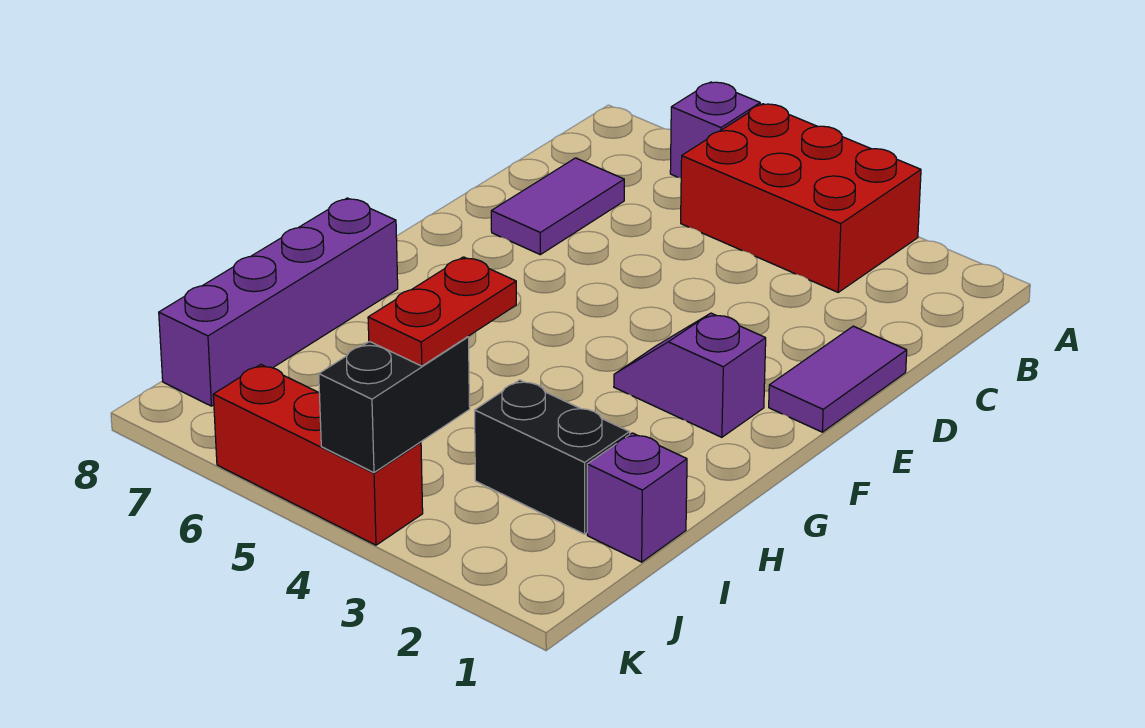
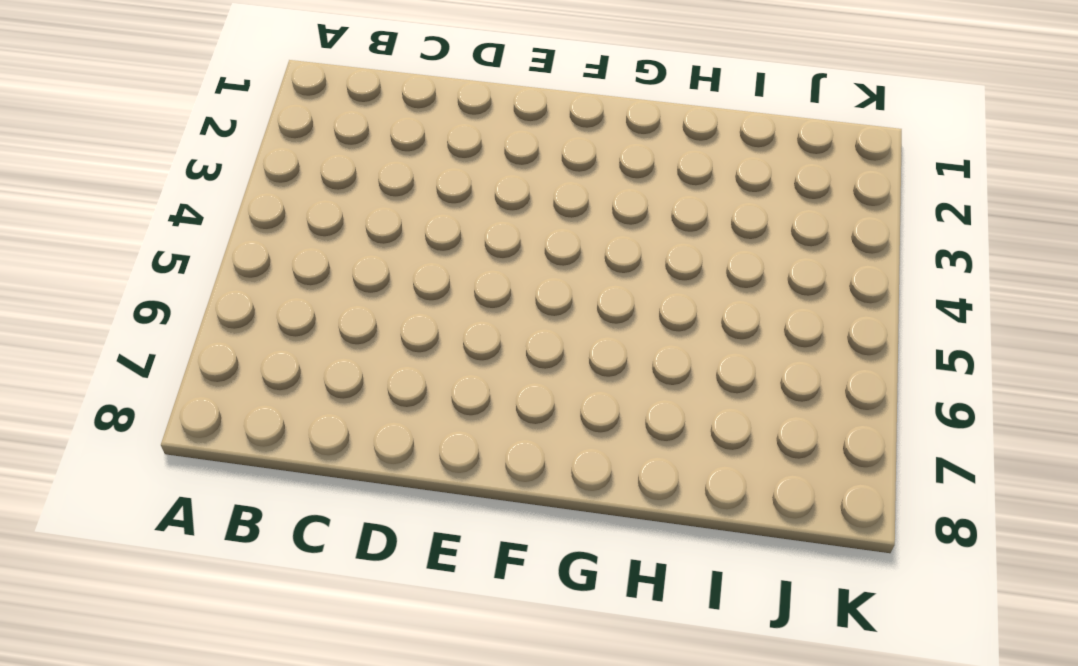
none -> red brick A3:B5 level 1
none -> purple brick A6 level 1

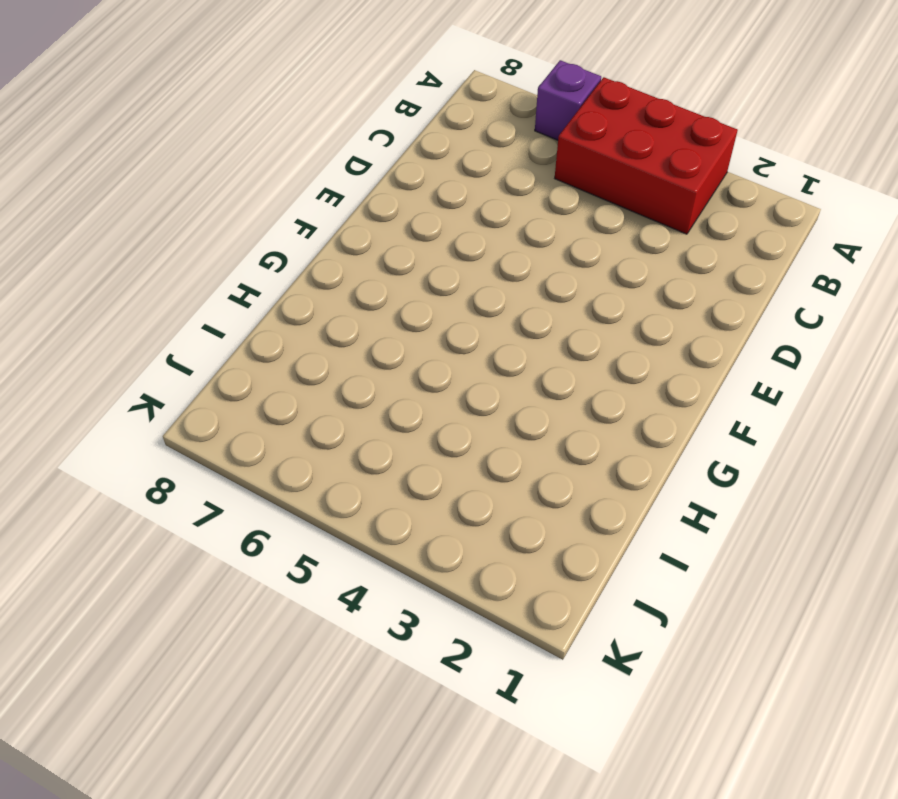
none -> purple tile C7:D7 level 1
none -> purple tile D1:E1 level 1

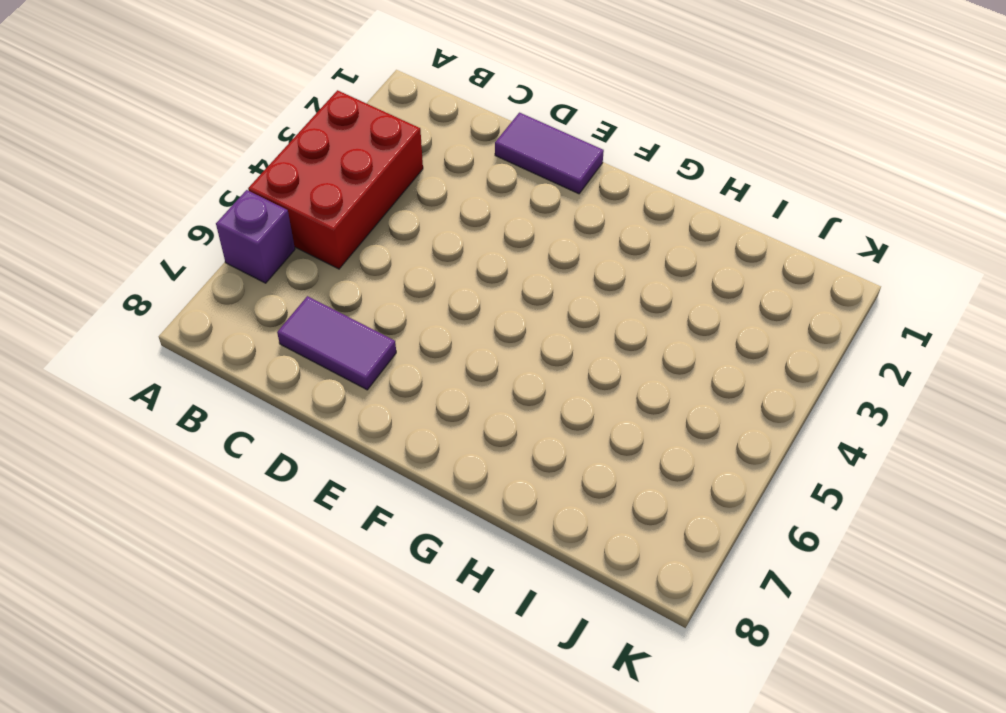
none -> purple slope F2:F3 level 1 top 2
none -> purple brick G8:J8 level 1

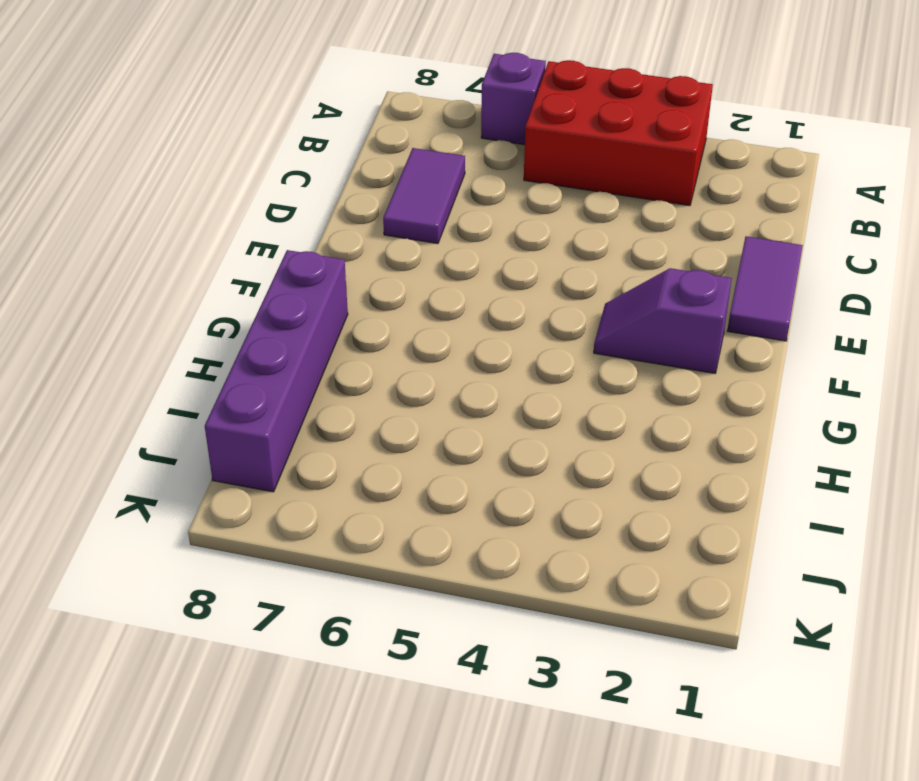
none -> purple brick I1 level 1
none -> black brick I2:I3 level 1

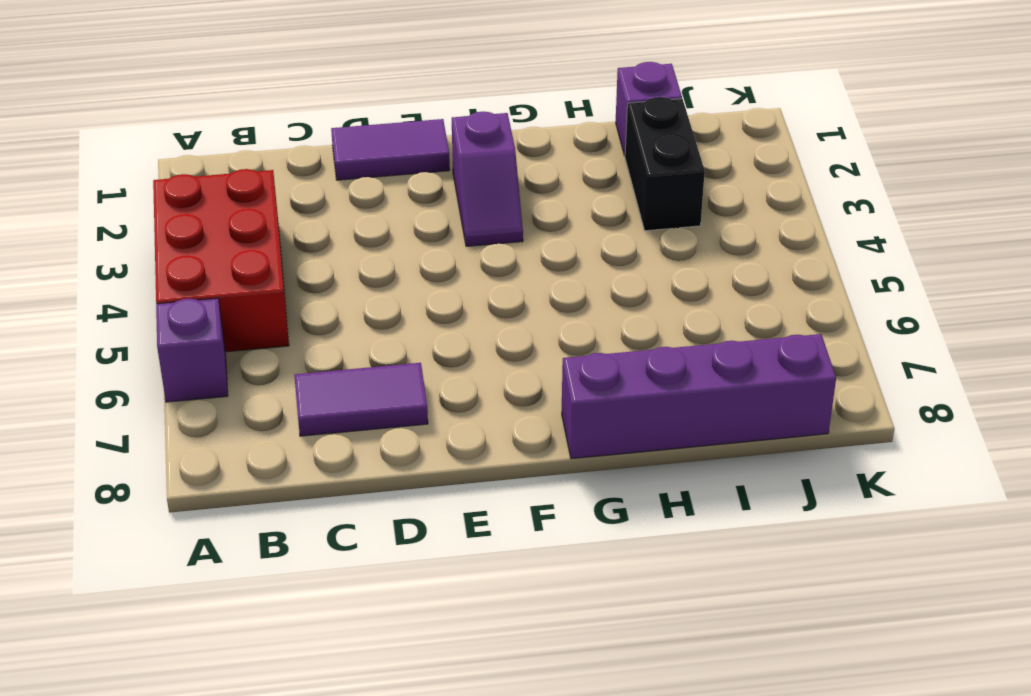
none -> red brick K4:K6 level 1
none -> black brick J4:K4 level 2

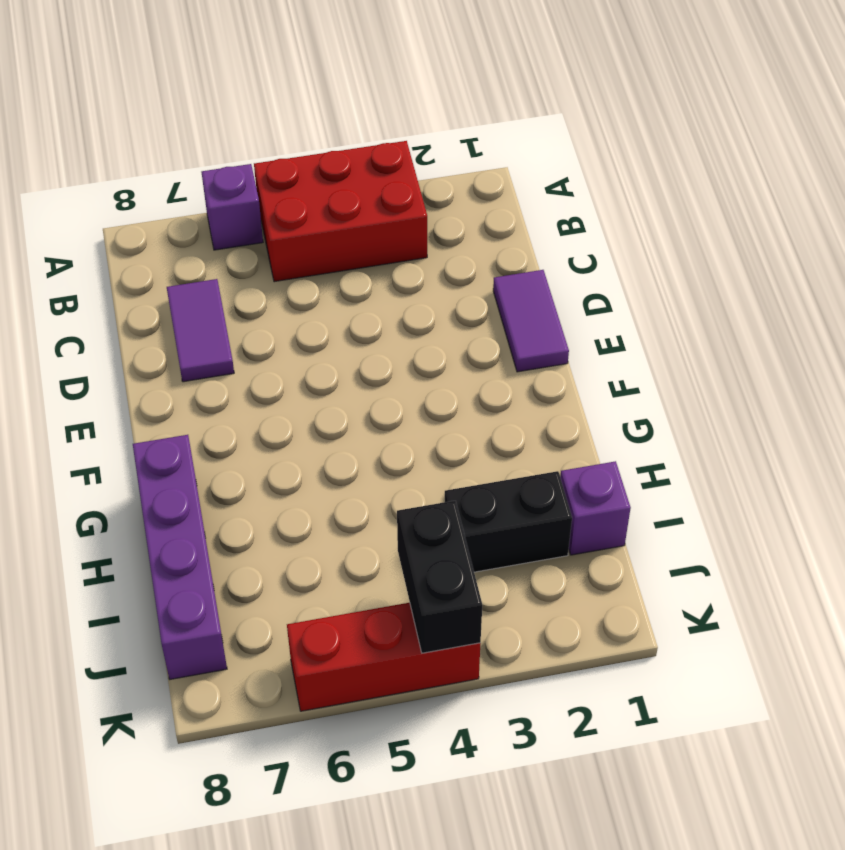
none -> purple slope F2:F3 level 1 top 2
none -> red plate I4:J4 level 3

